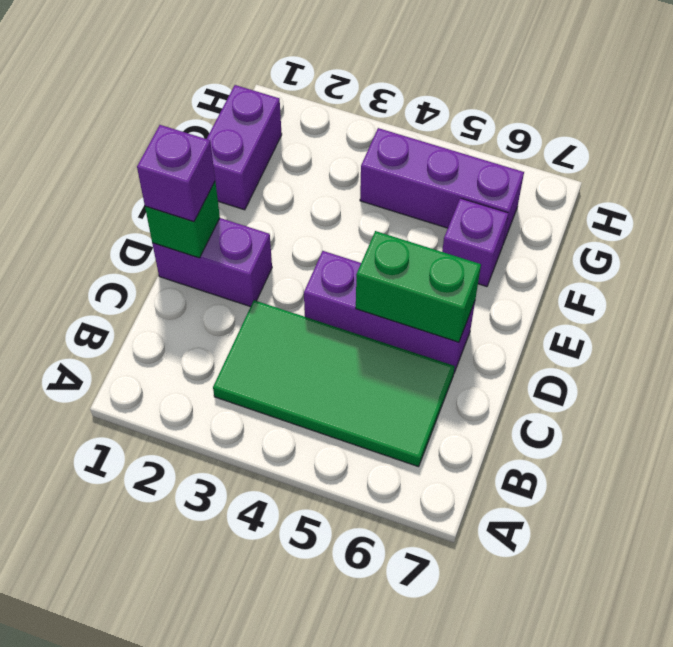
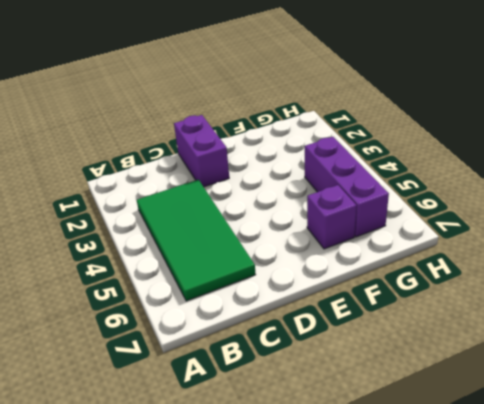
none -> purple brick D4:D6 level 1
none -> purple brick F1:G1 level 1

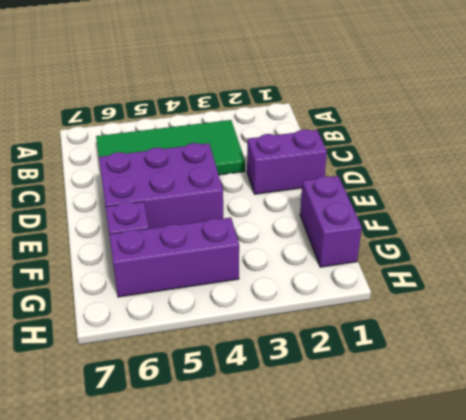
purple brick D4:E6 level 1 -> purple brick D4:D6 level 1
none -> green brick D1 level 2
none -> green brick D5:D6 level 2

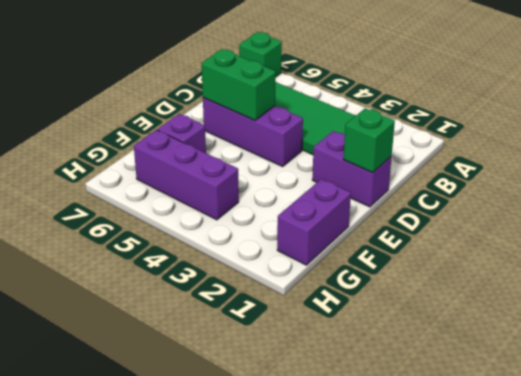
green brick A7 level 1 -> none
none -> purple brick D1 level 3

